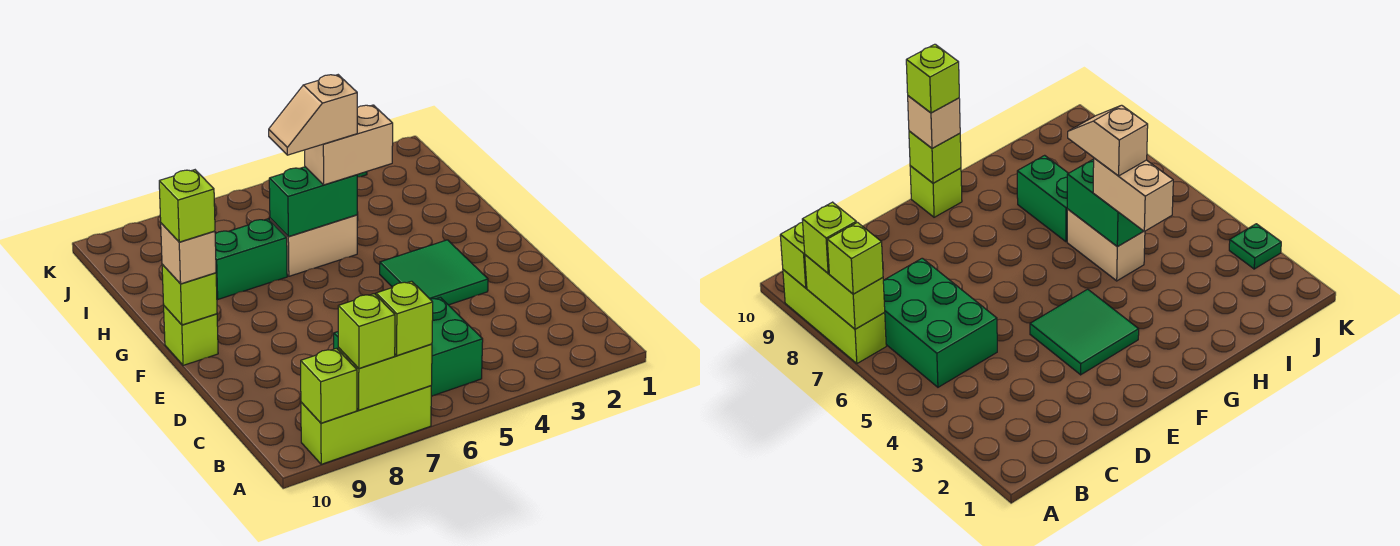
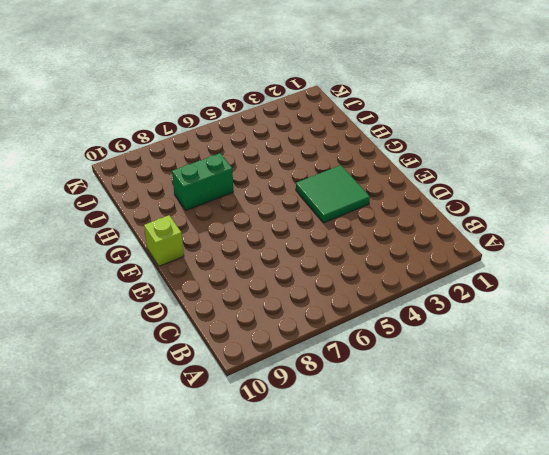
none -> lime brick A7:A9 level 1
none -> green brick B5:C7 level 1
none -> tan brick H5:H6 level 1

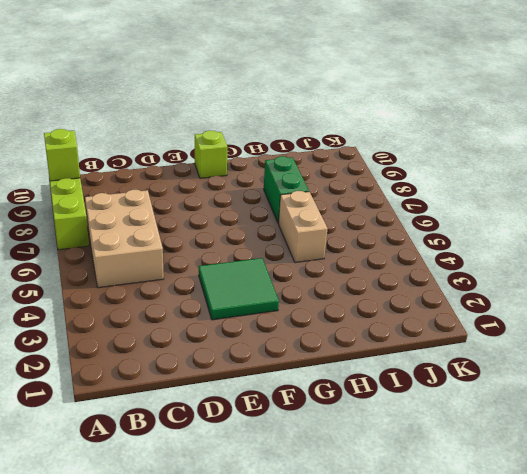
tan brick B5:C7 level 1 -> green brick B5:C7 level 1
none -> green plate K3 level 1
none -> lime brick A7:A8 level 2
none -> lime brick F10 level 2

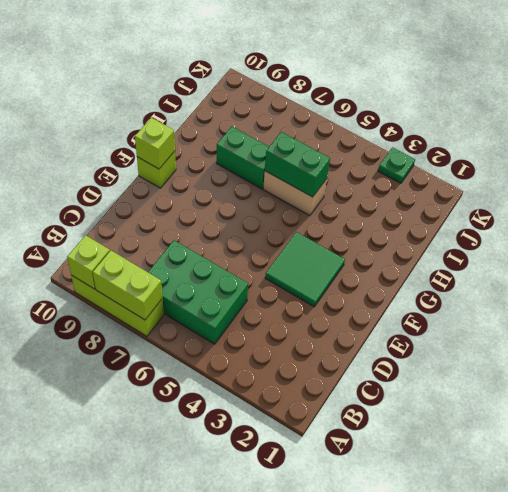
none -> lime brick A7 level 3
none -> lime brick A8 level 3
none -> tan brick F10 level 3

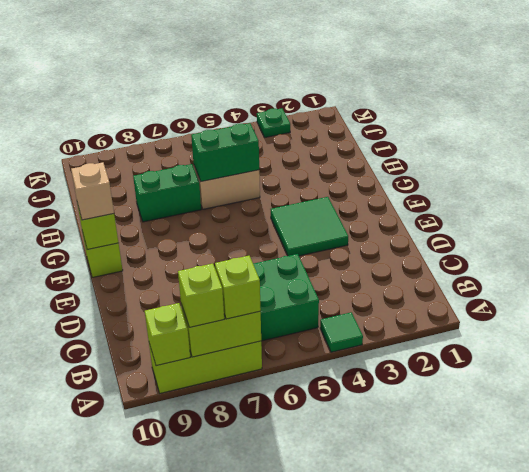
green tile A4 level 1 -> none
none -> tan brick H4:H5 level 3
none -> lime brick F10 level 4
none -> tan slope H5:H6 level 4 top 5

